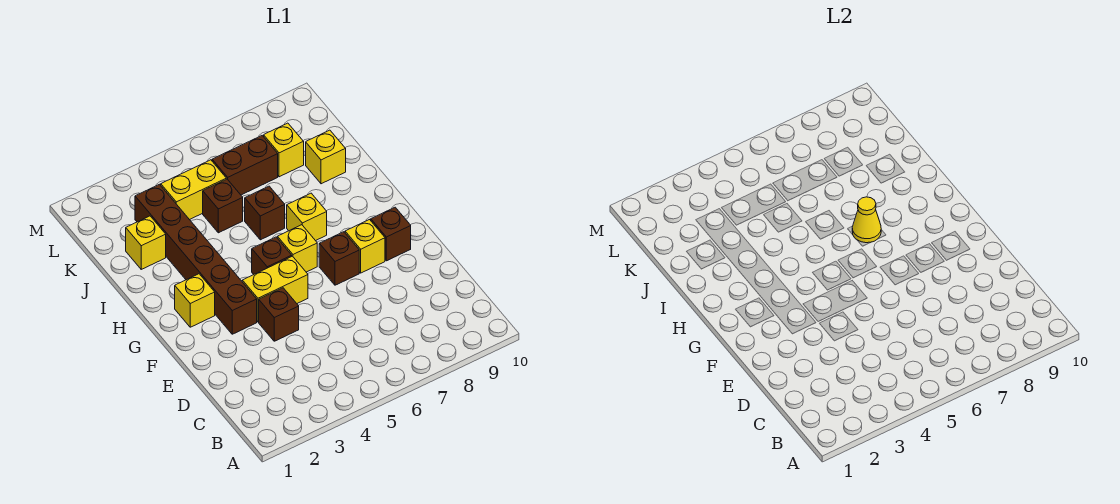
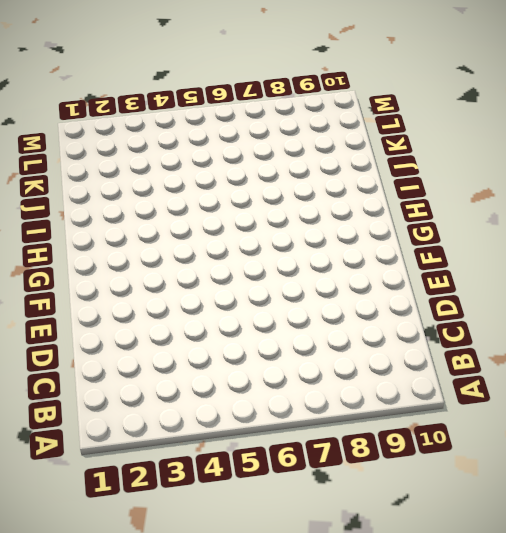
none -> brown brick E4 level 1
none -> brown brick F3:K3 level 1
none -> yellow brick F4:F5 level 1

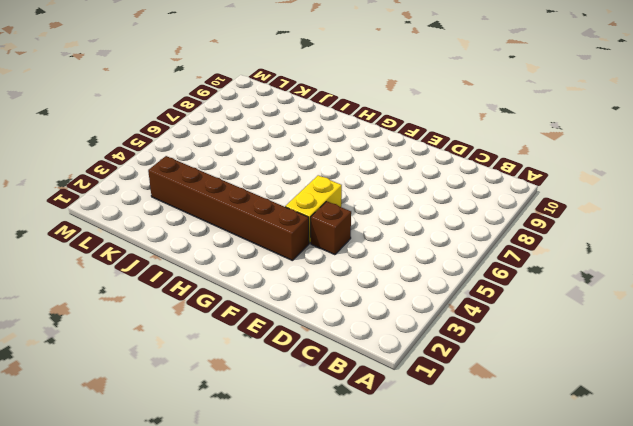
none -> brown brick F7 level 1
none -> yellow brick F8 level 1
none -> brown brick F9 level 1

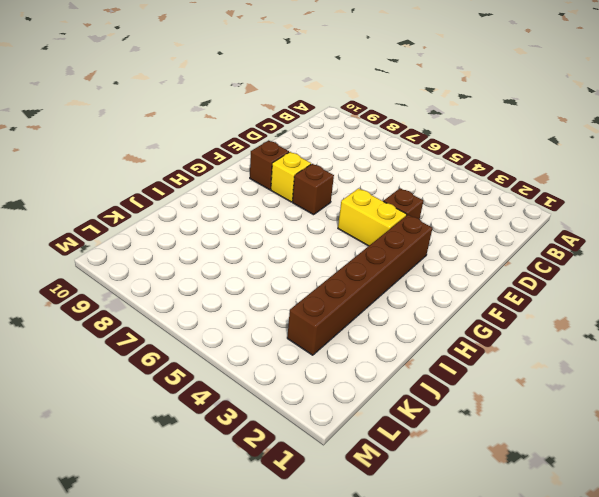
none -> yellow brick G2 level 1
none -> brown brick G5 level 1
none -> yellow brick G6 level 1

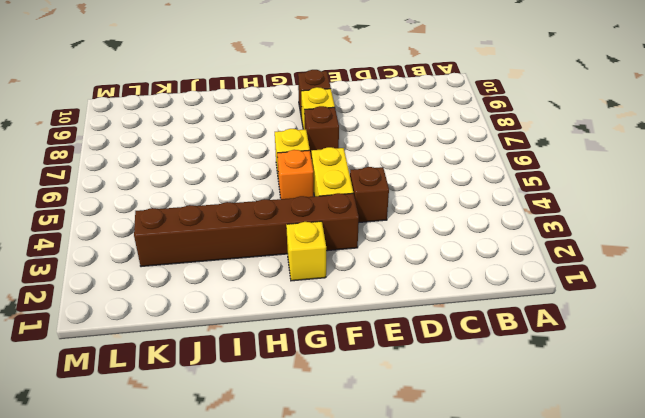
orange brick G5 level 1 -> brown brick G5 level 1
none -> yellow brick H7 level 1
none -> brown brick I6 level 1
none -> yellow brick J2 level 1

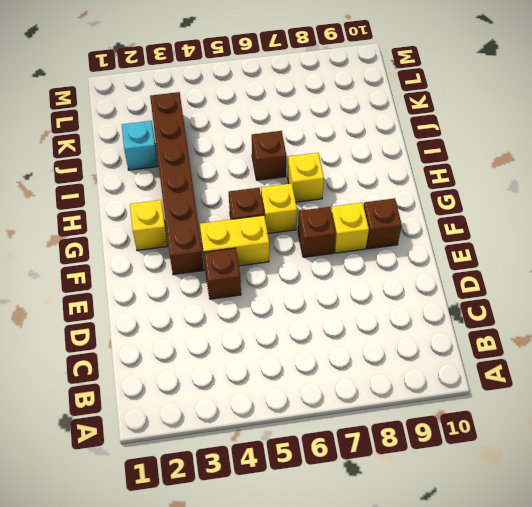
cyan brick J2 level 1 -> yellow brick J2 level 1
none -> brown brick J5 level 1
none -> yellow brick J9 level 1
none -> yellow brick K4:K5 level 1

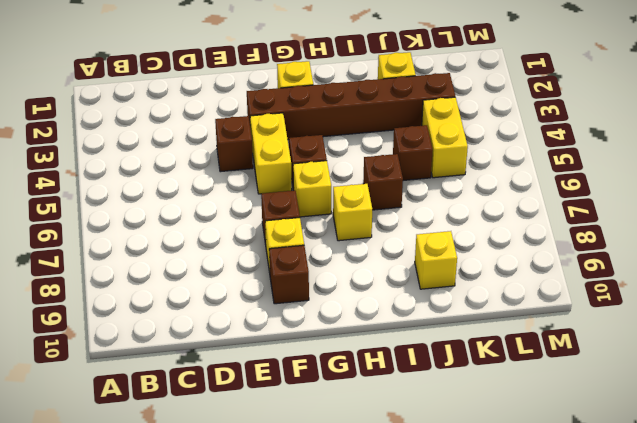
none -> brown brick K6:K7 level 1
none -> yellow brick K8 level 1
none -> yellow cone H7 level 2

